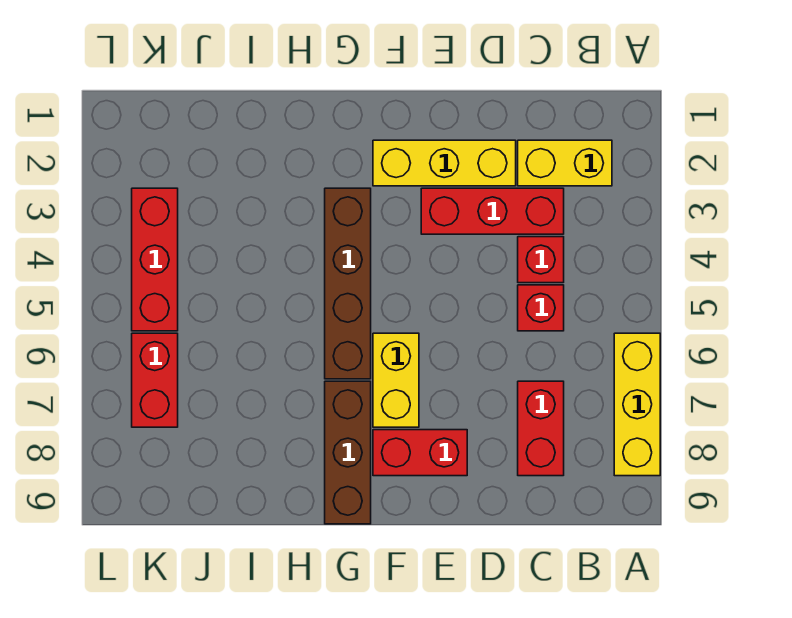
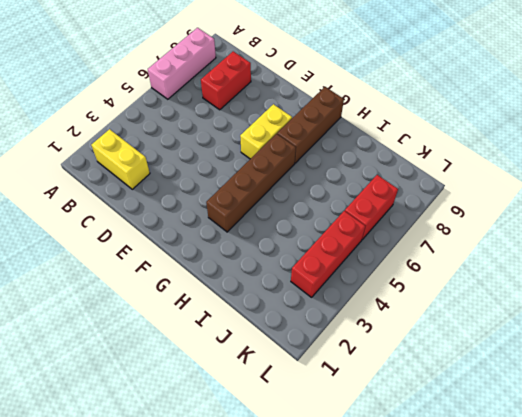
pink brick A6:A8 level 1 -> yellow brick A6:A8 level 1
none -> red brick C3:E3 level 1
none -> red brick C4 level 1
none -> red brick C5 level 1

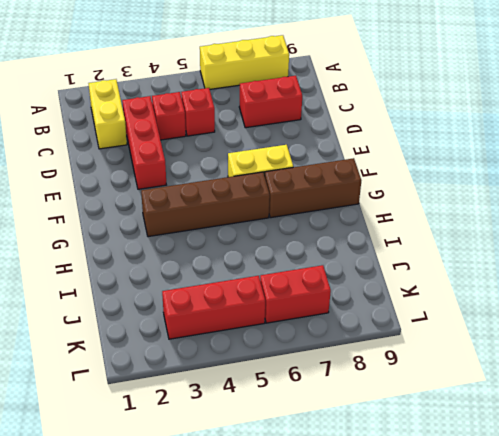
none -> yellow brick D2:F2 level 1
none -> red brick E8:F8 level 1

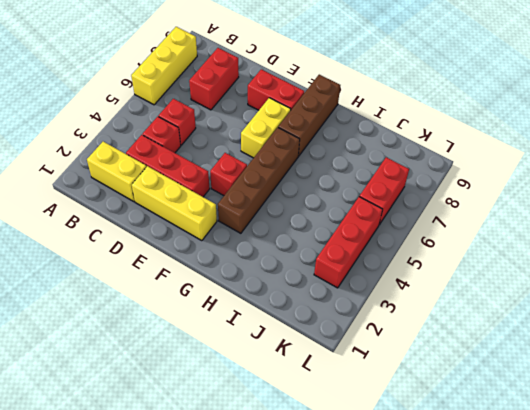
red brick F4 level 1 -> none

